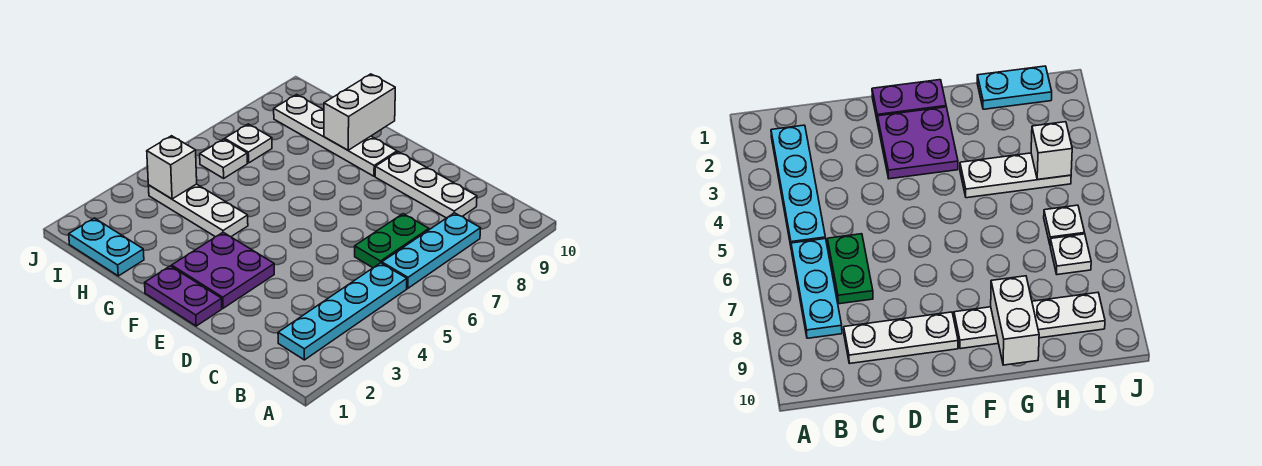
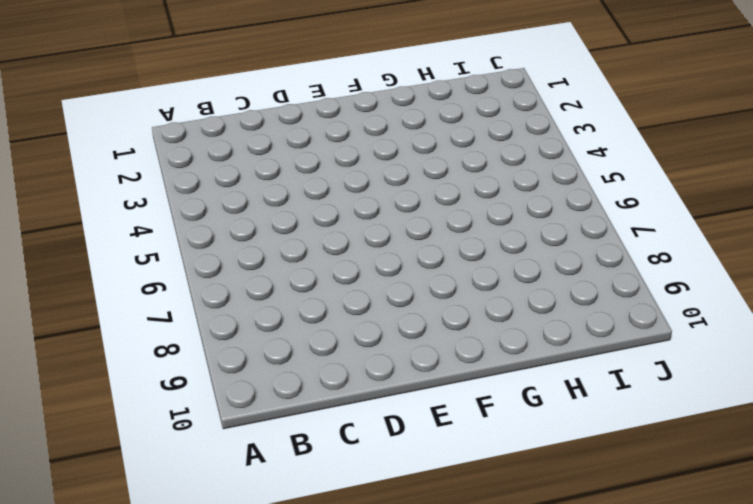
none -> cyan plate B2:B5 level 1
none -> cyan plate B6:B8 level 1
none -> green plate C6:C7 level 1

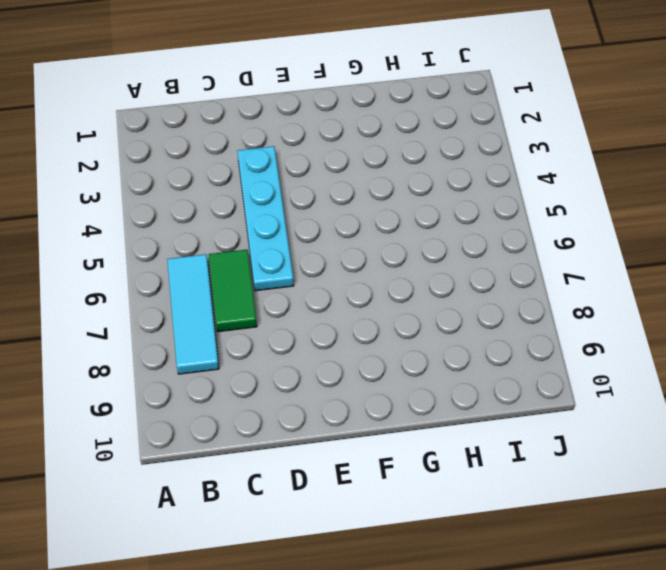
cyan tile B6:B8 level 1 -> cyan plate B6:B8 level 1
green tile C6:C7 level 1 -> green plate C6:C7 level 1
cyan plate D3:D6 level 1 -> cyan plate B2:B5 level 1
none -> white plate C9:E9 level 1
none -> purple plate E1:F1 level 1
none -> purple plate E2:F3 level 1

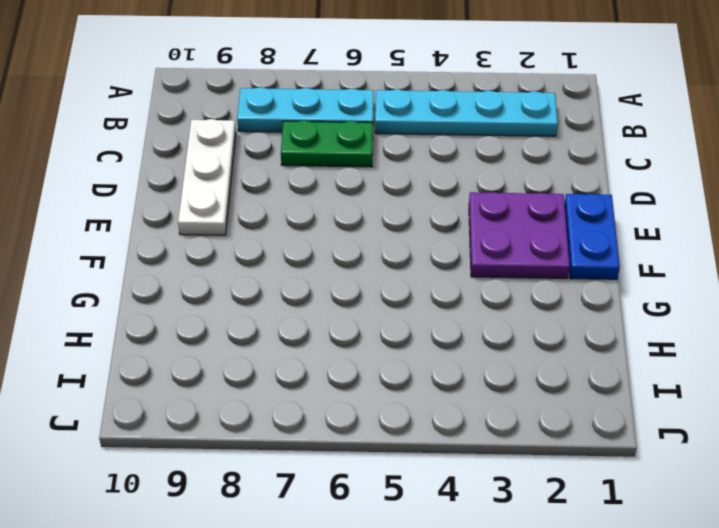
blue plate E1:F1 level 1 -> purple plate E1:F1 level 1
none -> white plate F9:I9 level 1
none -> white plate G4:I4 level 1
none -> cyan plate H1:I1 level 1

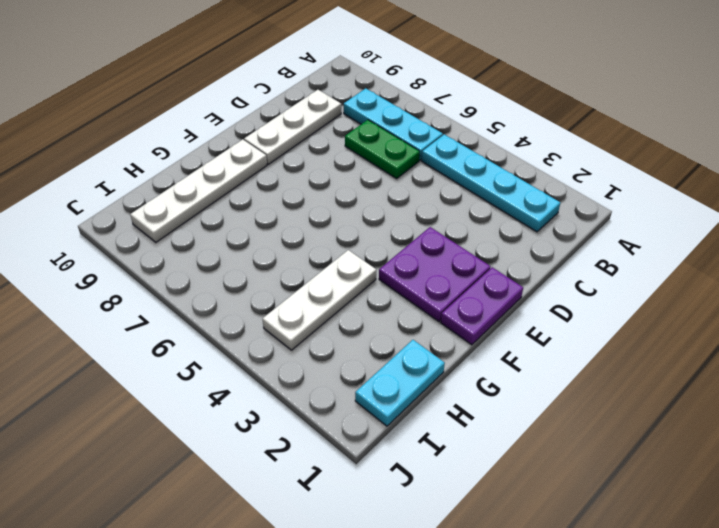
none -> white plate I6 level 1
none -> white plate I7 level 1
none -> white brick G9:G10 level 2

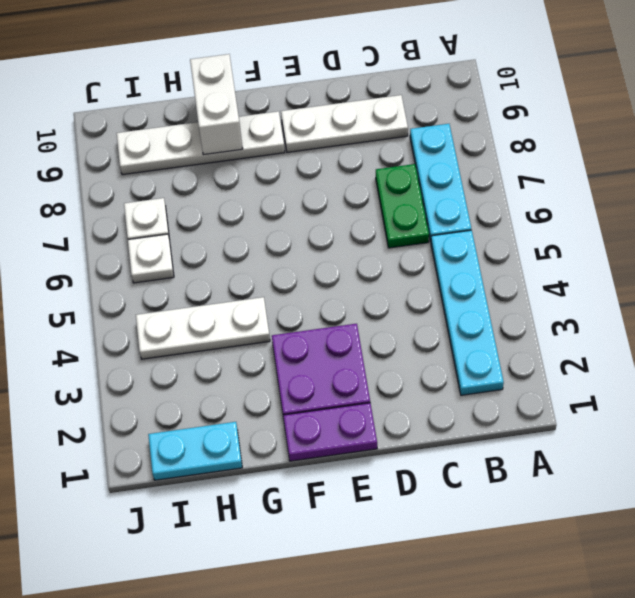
none -> white brick I4 level 2

